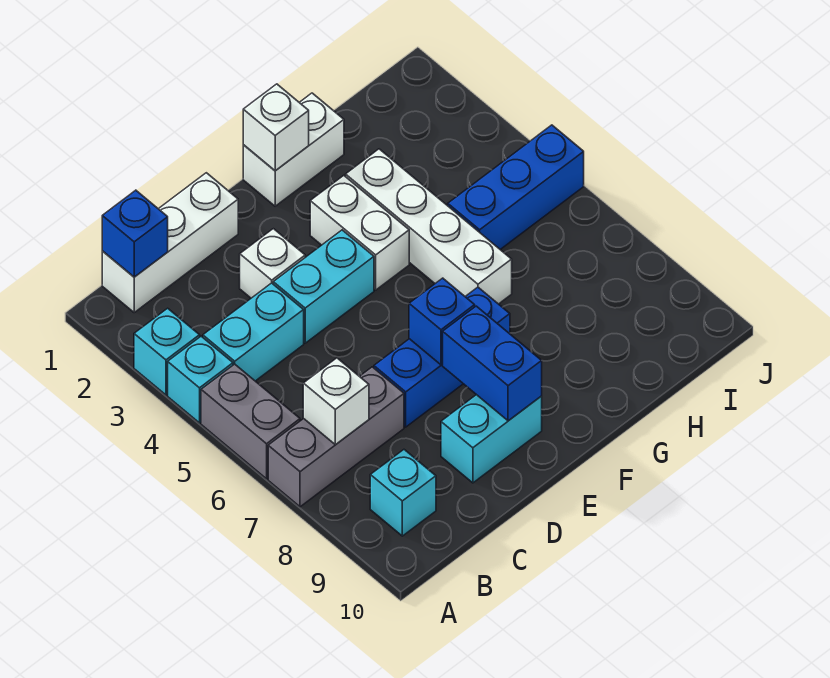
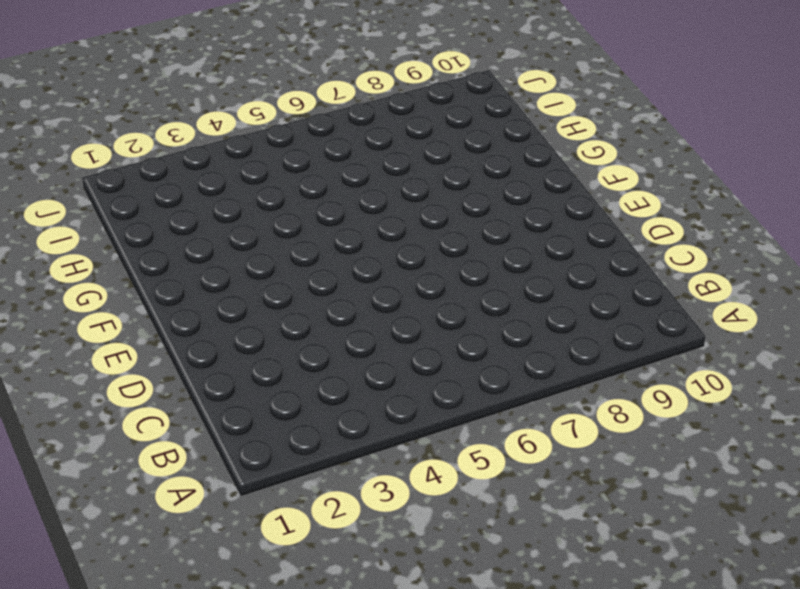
none -> cyan brick A3 level 1
none -> cyan brick A4 level 1
none -> grey brick A5:A6 level 1

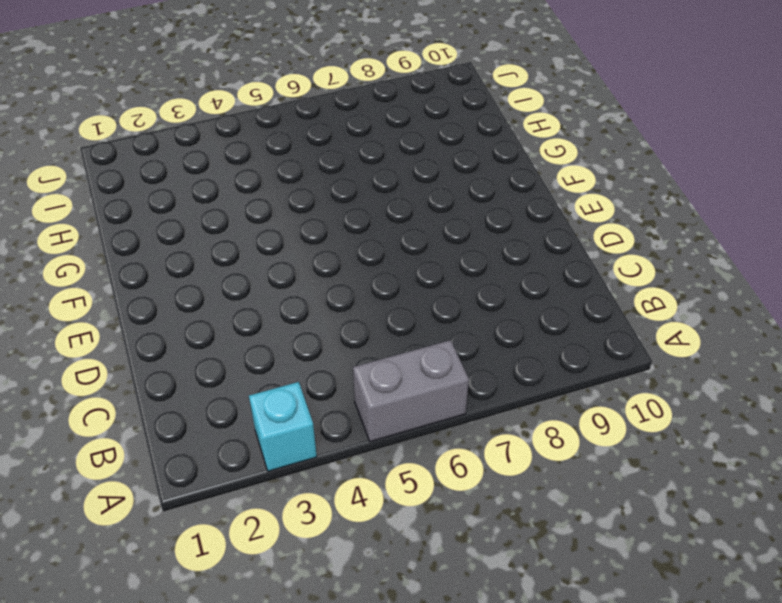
none -> cyan brick A4 level 1
none -> grey brick A7:C7 level 1
none -> white brick B1:D1 level 1

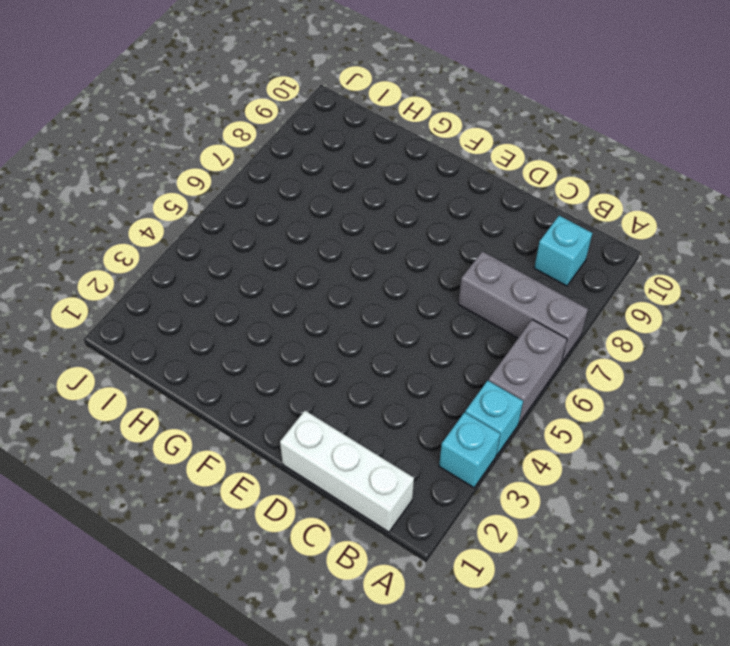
none -> cyan brick B4:C4 level 1
none -> white brick D3 level 1
none -> cyan brick D4:E4 level 1

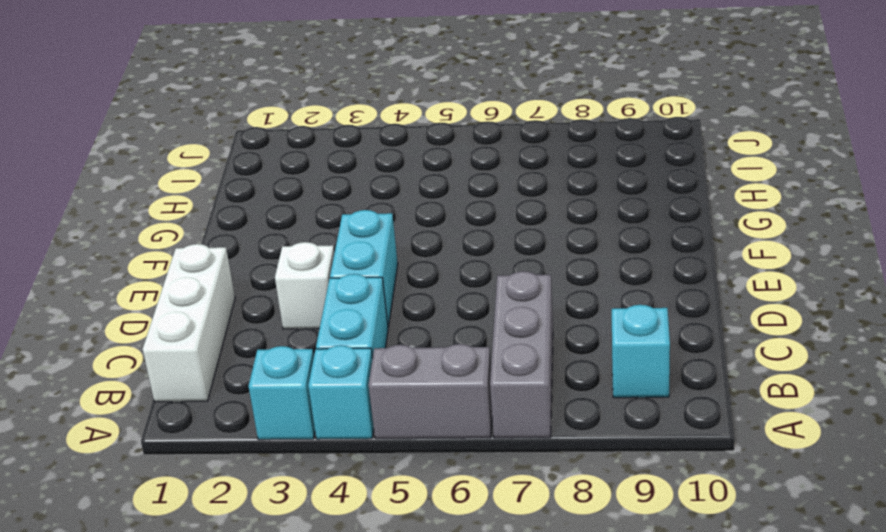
none -> blue brick D7:F7 level 1
none -> cyan brick D9:E9 level 1
none -> white brick F1:G1 level 1

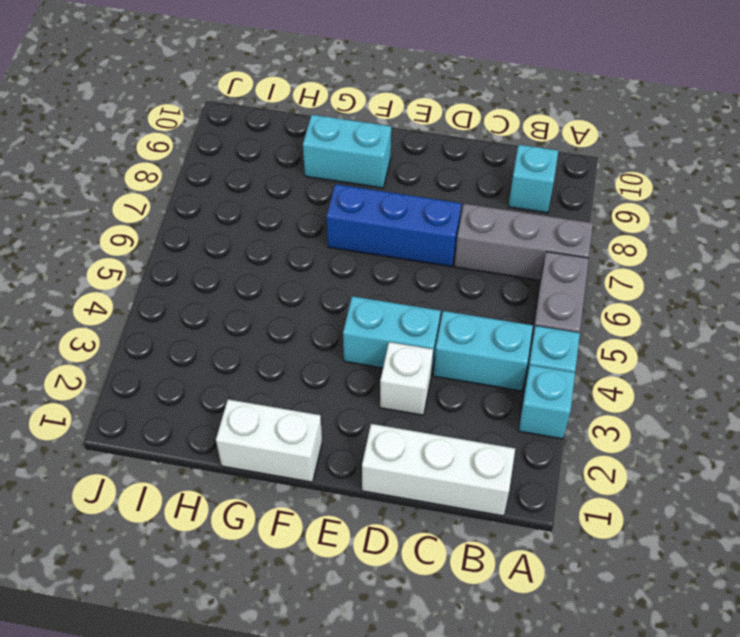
cyan brick F9:G9 level 1 -> cyan brick D9:E9 level 1
none -> white brick F3:F4 level 1
none -> white brick G3:G6 level 1
none -> blue brick H5:J5 level 1

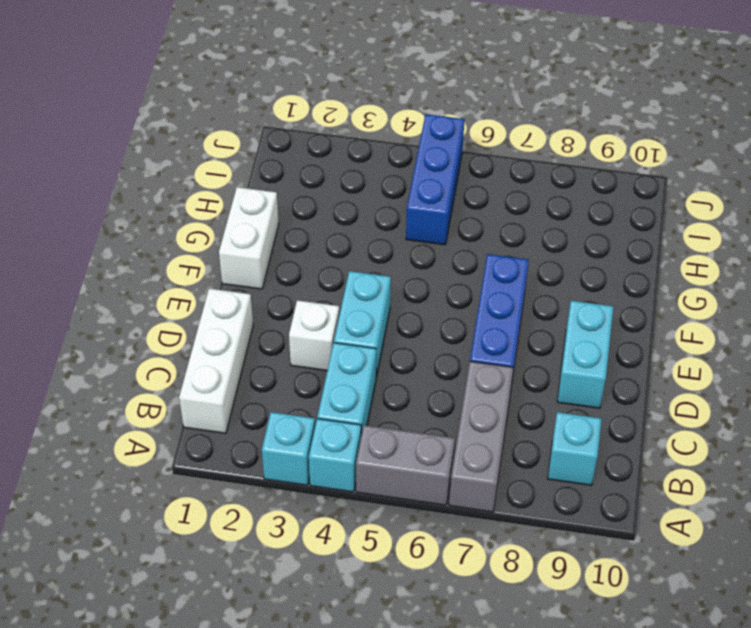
none -> white brick F3:F4 level 1
none -> white brick G3:G6 level 1
none -> blue brick B1 level 2

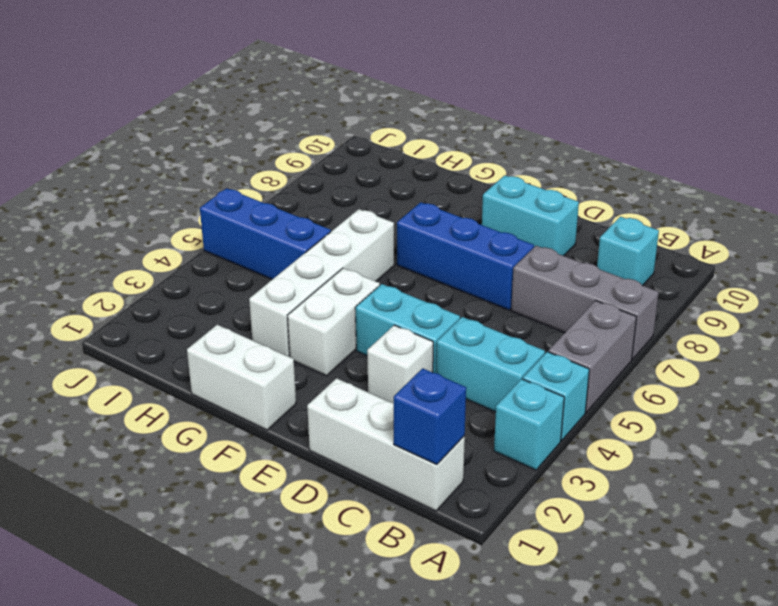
none -> white brick B7 level 2
none -> blue brick E7 level 2
none -> blue brick E8:E9 level 2

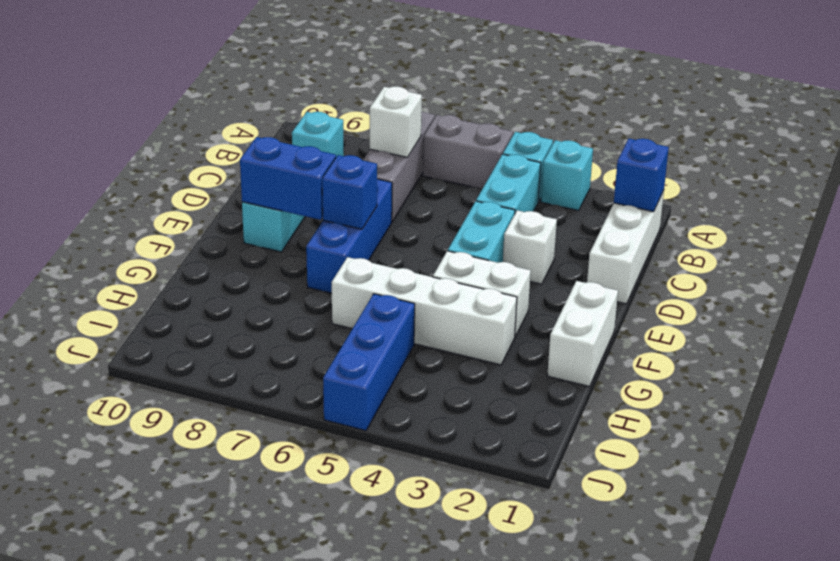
none -> white brick F1 level 2

